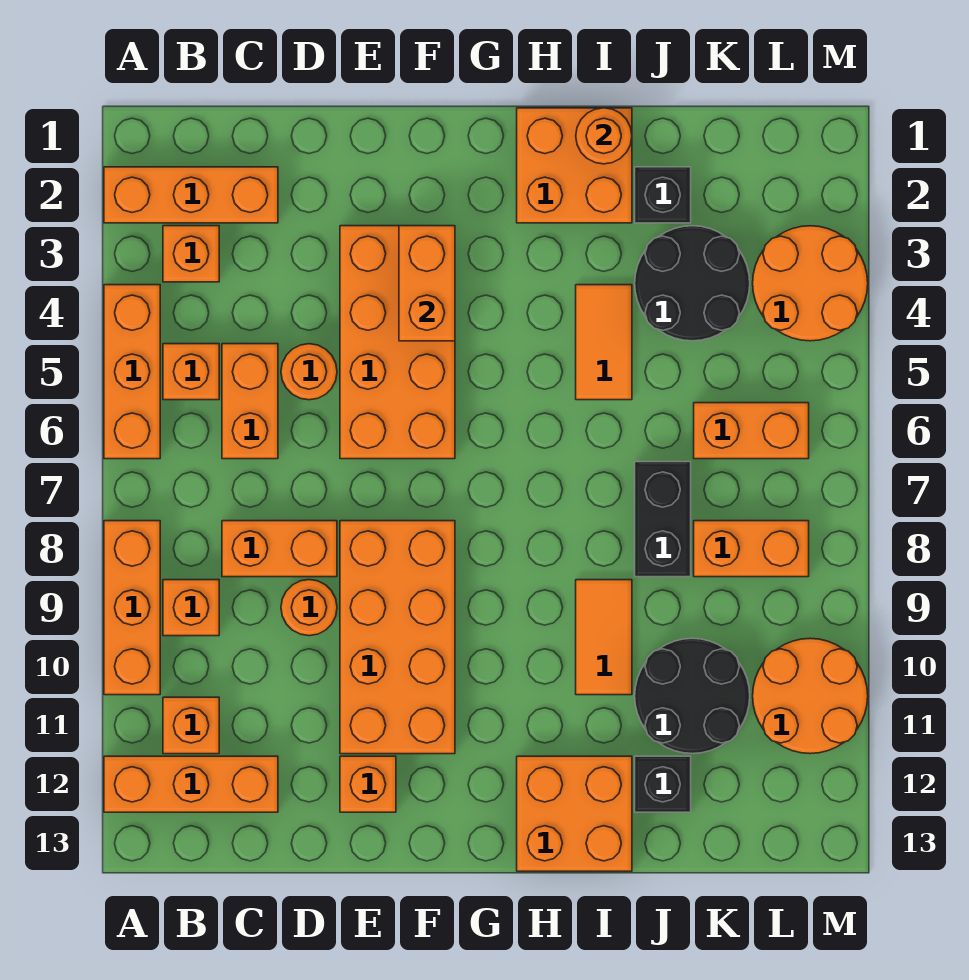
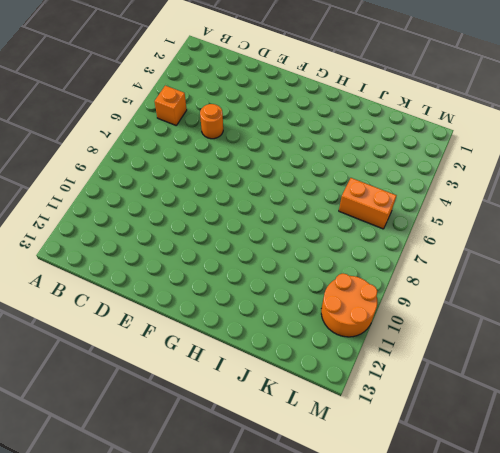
none -> orange brick A2:C2 level 1
none -> orange brick A4:A6 level 1
none -> orange brick A8:A10 level 1
none -> orange brick A12:C12 level 1

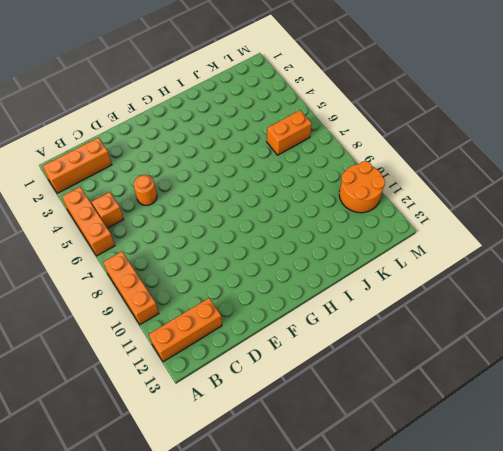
none -> orange brick B3 level 1
none -> orange brick B9 level 1
none -> orange brick B11 level 1
none -> orange brick C5:C6 level 1

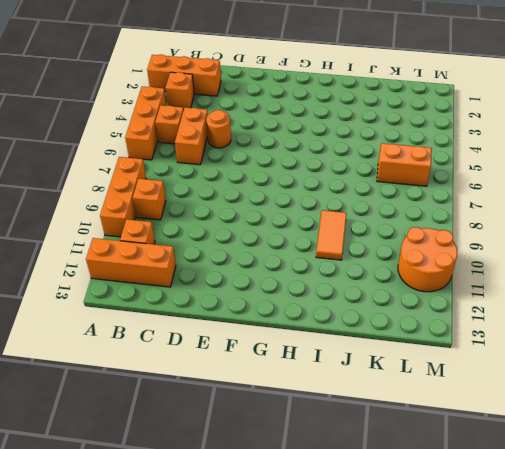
none -> orange brick C8:D8 level 1
none -> orange round brick D9 level 1
none -> orange brick E3:F6 level 1
none -> orange brick E8:F11 level 1

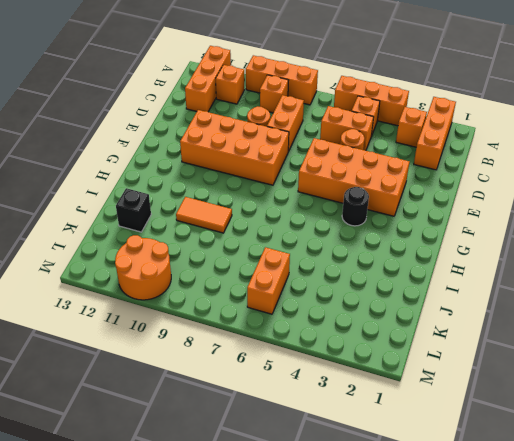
black round brick G4 level 1 -> none
none -> orange brick E12 level 1
none -> orange brick H1:I2 level 1
none -> orange brick H12:I13 level 1
none -> orange tile I4:I5 level 1

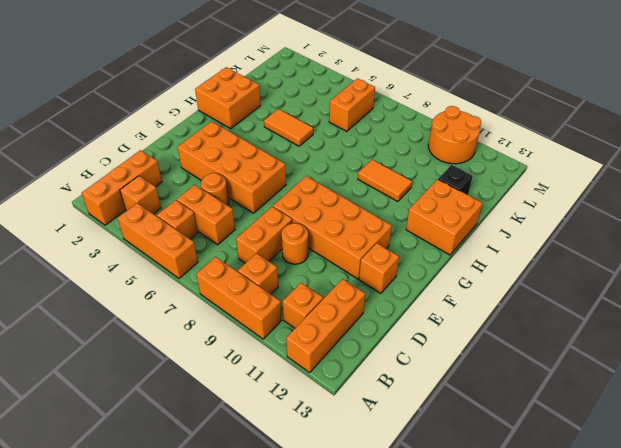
none -> black brick J2 level 1
none -> black round brick J3:K4 level 1
none -> black brick J7:J8 level 1
none -> black round brick J10:K11 level 1

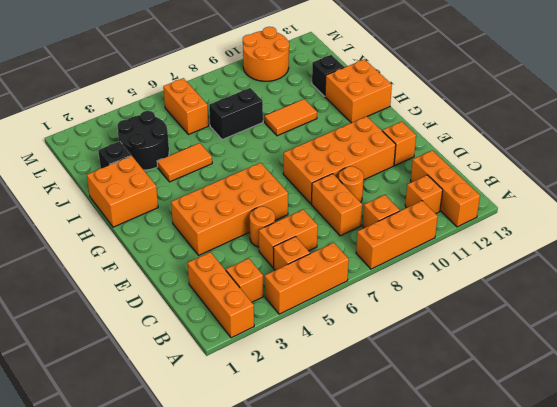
none -> black round brick J10:K11 level 1
none -> orange brick K8:L8 level 1
none -> orange round brick L3:M4 level 1
none -> orange brick F3:F4 level 2

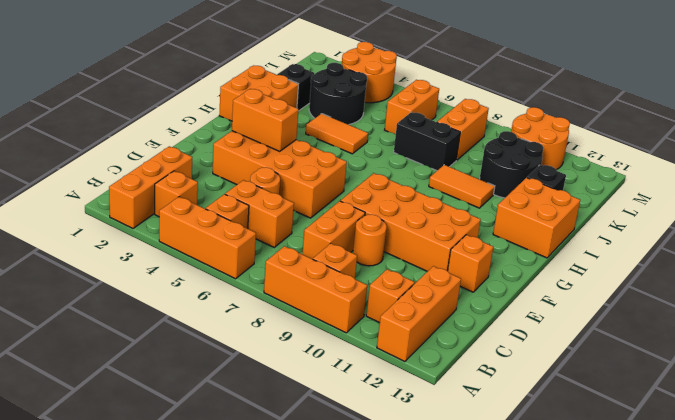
none -> orange round brick I1 level 2

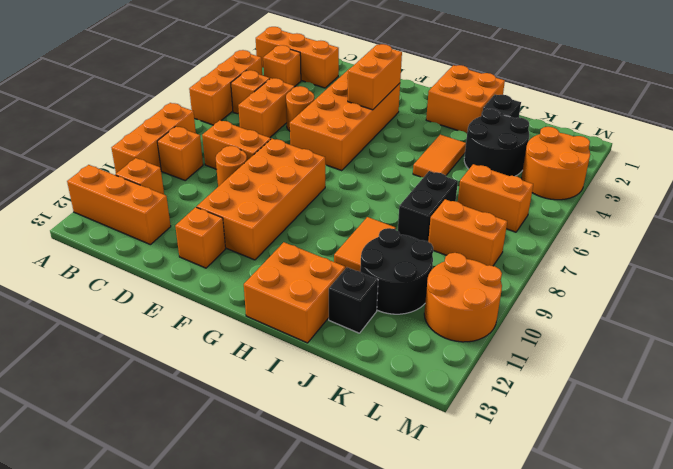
none -> orange round brick I1 level 2

